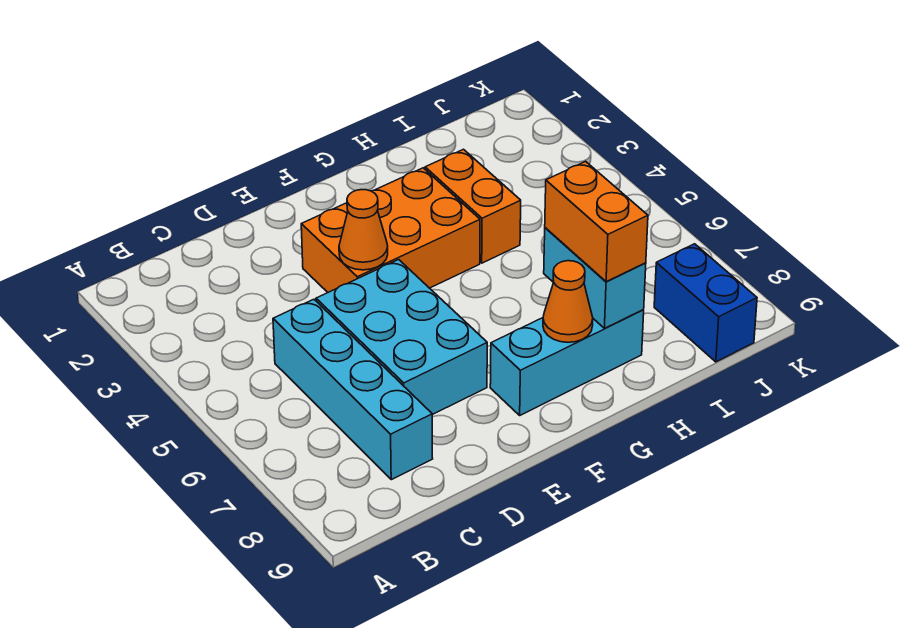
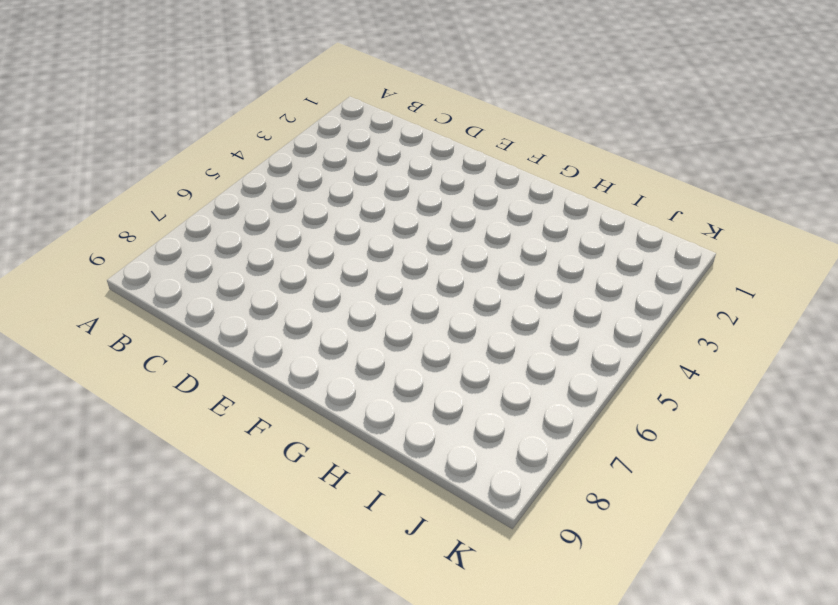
none -> cyan brick C5:C8 level 1
none -> cyan brick D5:E7 level 1

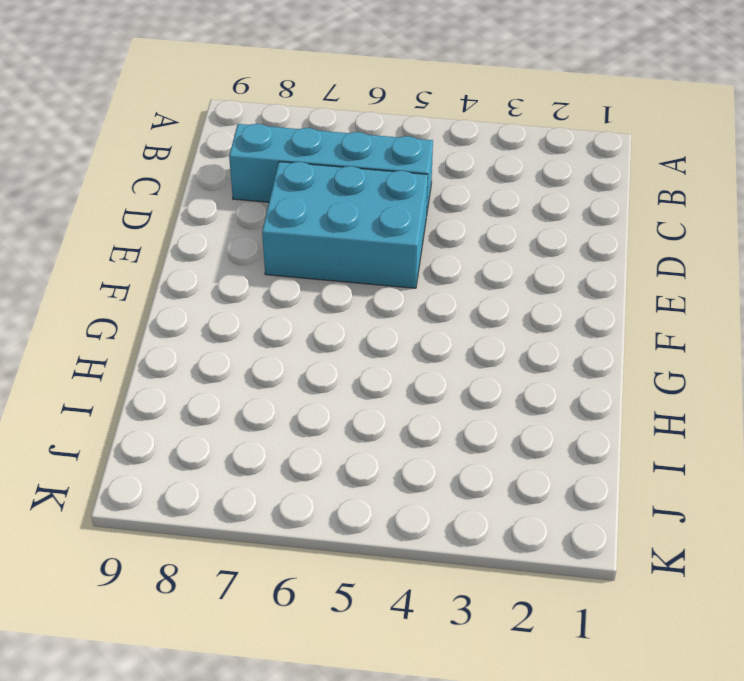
none -> orange brick E3:G4 level 1
none -> cyan brick F8:H8 level 1

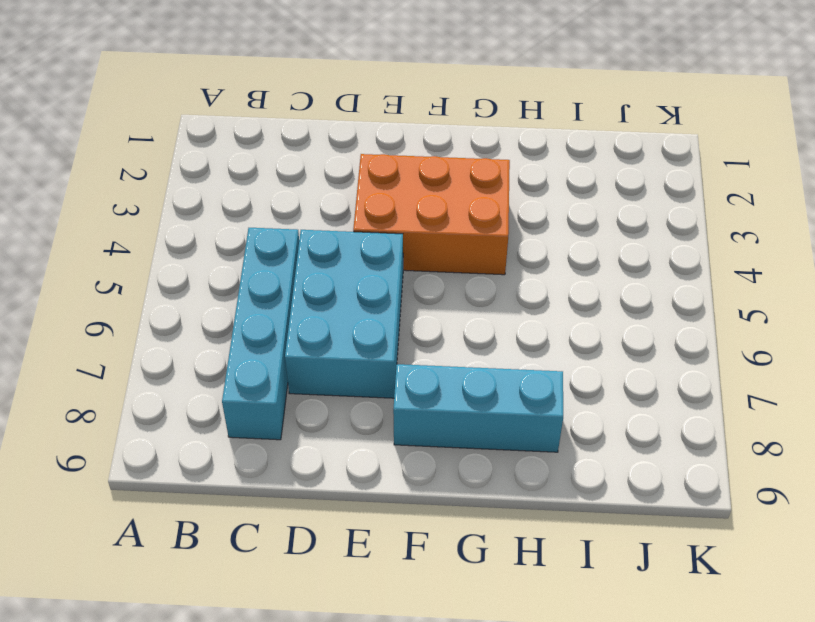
none -> orange brick H3:H4 level 1
none -> blue brick J8:J9 level 1

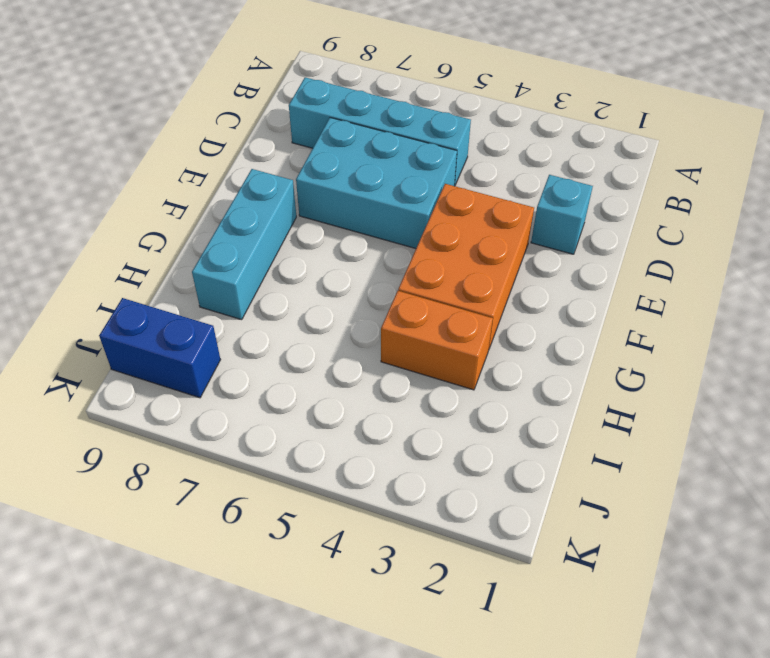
cyan brick D2 level 1 -> none
none -> orange cone E4 level 2
none -> orange cone G8 level 2

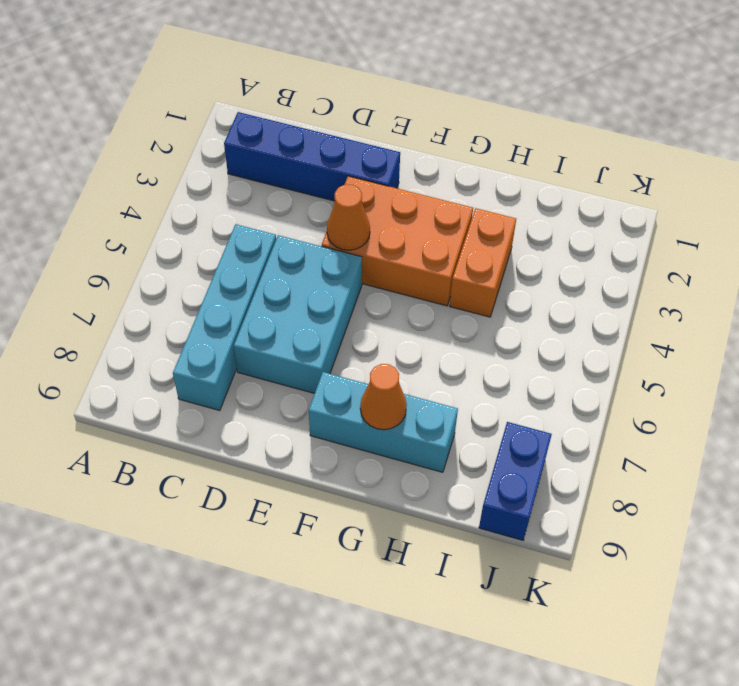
blue brick B2:E2 level 1 -> none
none -> cyan brick H7:H8 level 2
none -> orange brick H7:H8 level 3

